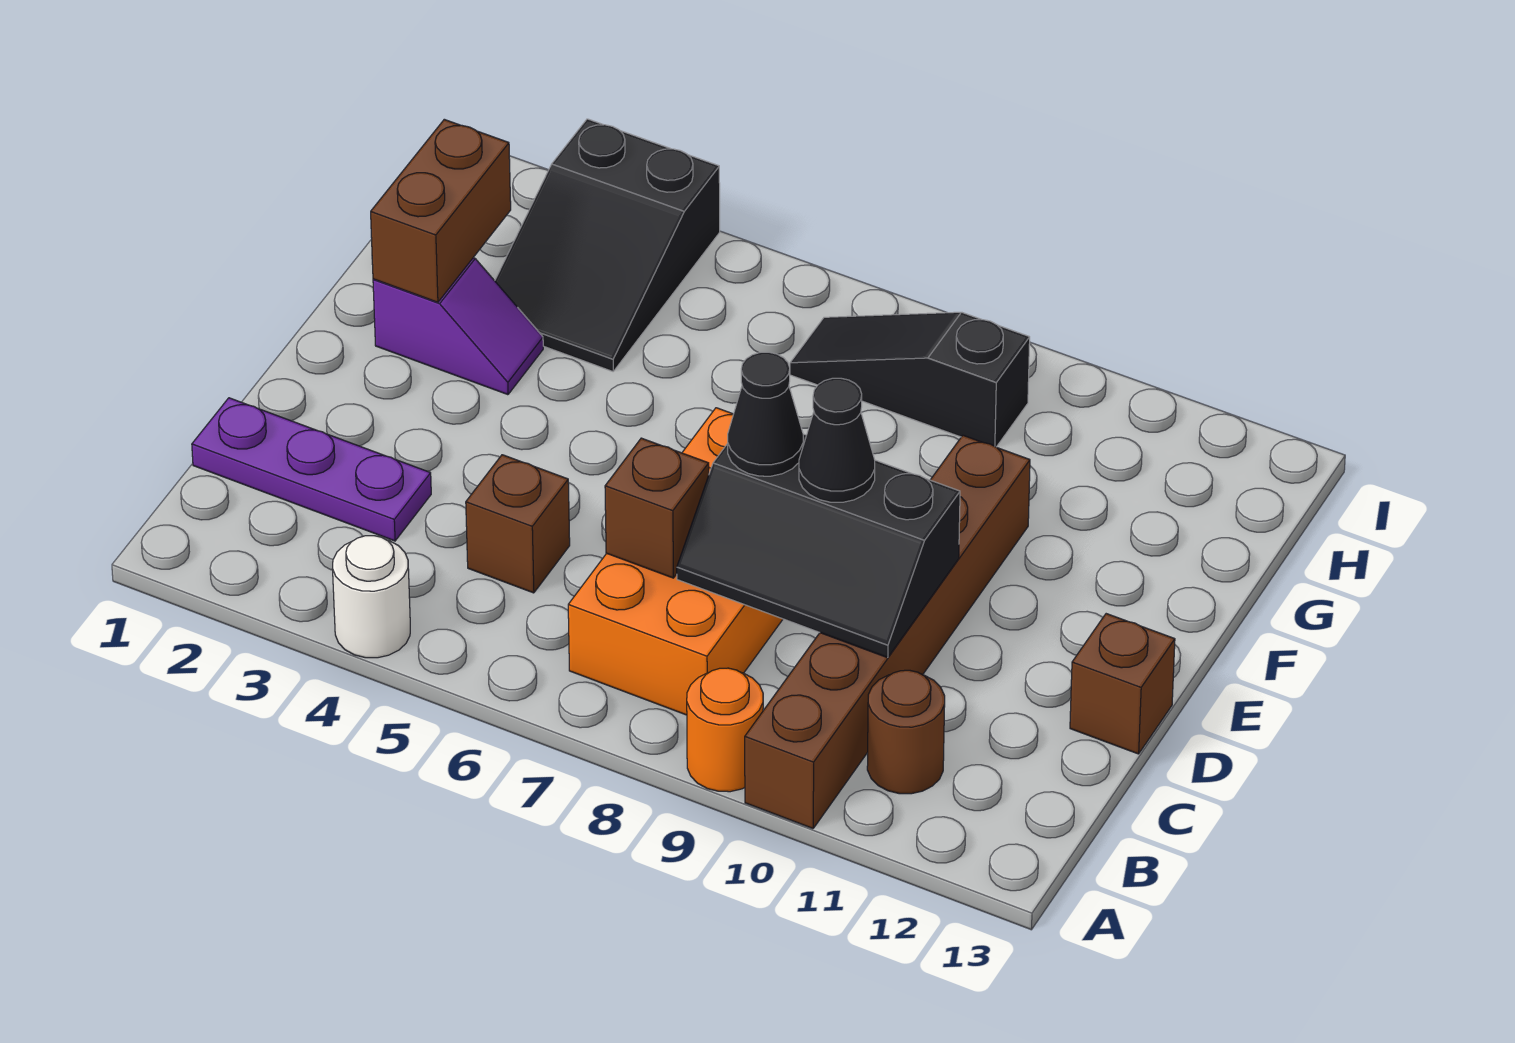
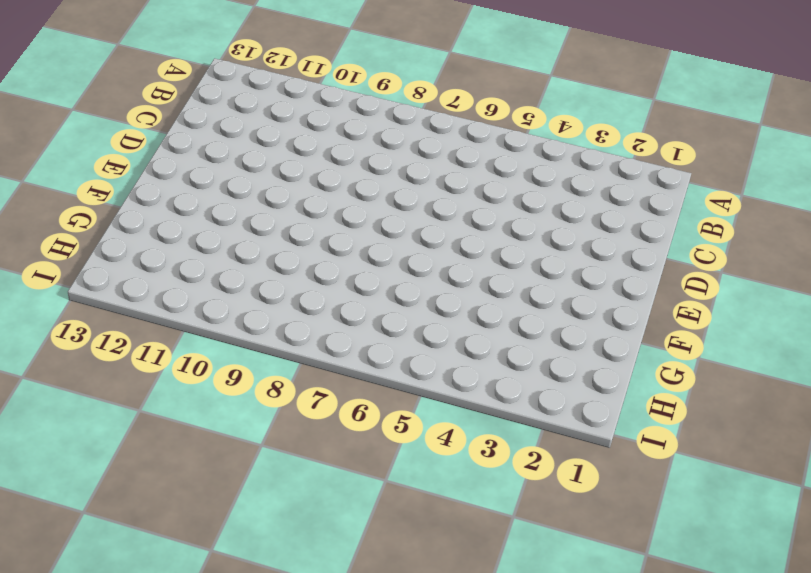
none -> white round brick A4 level 1
none -> orange round brick A9 level 1
none -> brown brick A10:F10 level 1

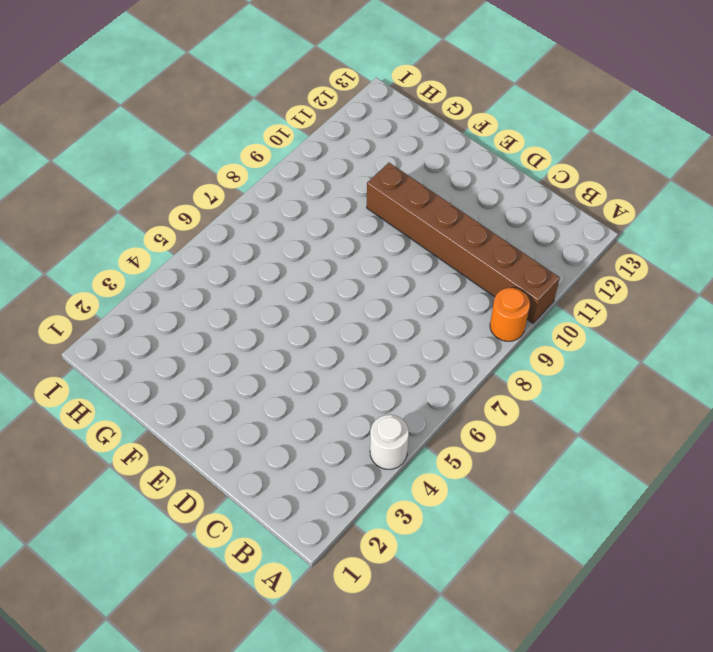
none -> orange brick B7:E8 level 1
none -> brown round brick B11 level 1
none -> purple plate C1:C3 level 1

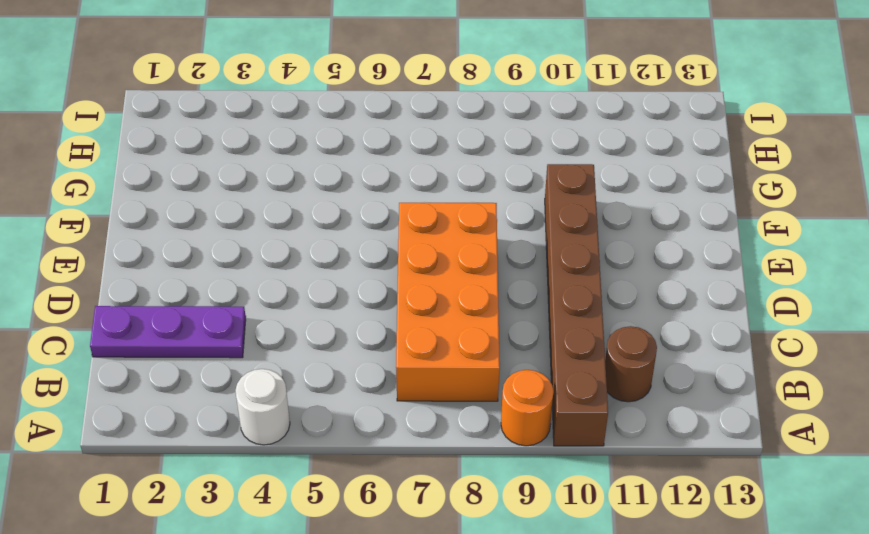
none -> brown brick C5 level 1
none -> brown brick D13 level 1
none -> purple slope F2:F3 level 1 top 2

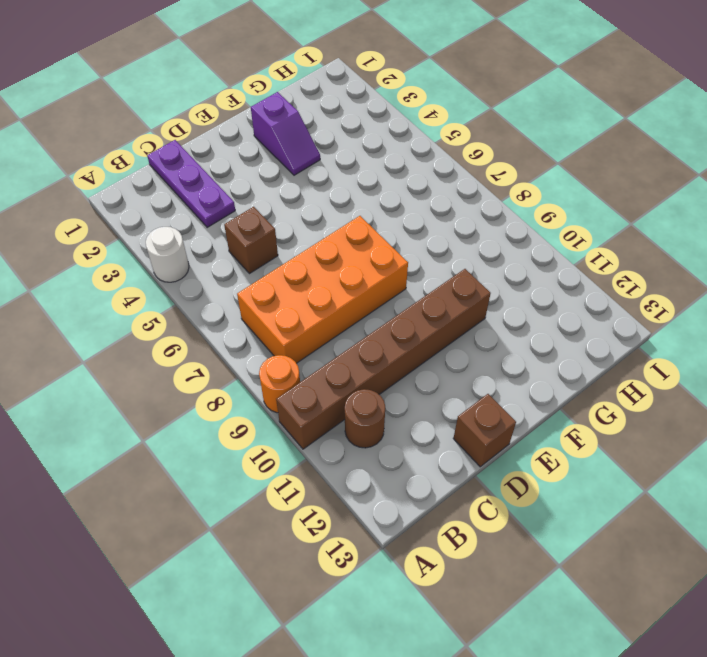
none -> black slope G3:I4 level 1 top I
none -> black slope H7:H9 level 1 top 9
none -> brown brick C7 level 2

